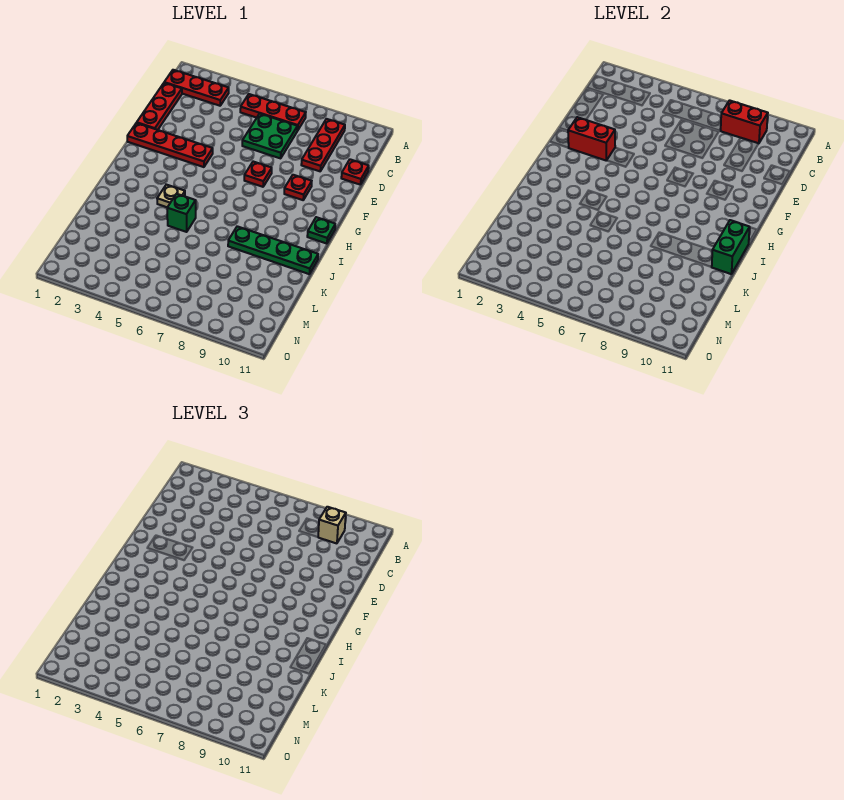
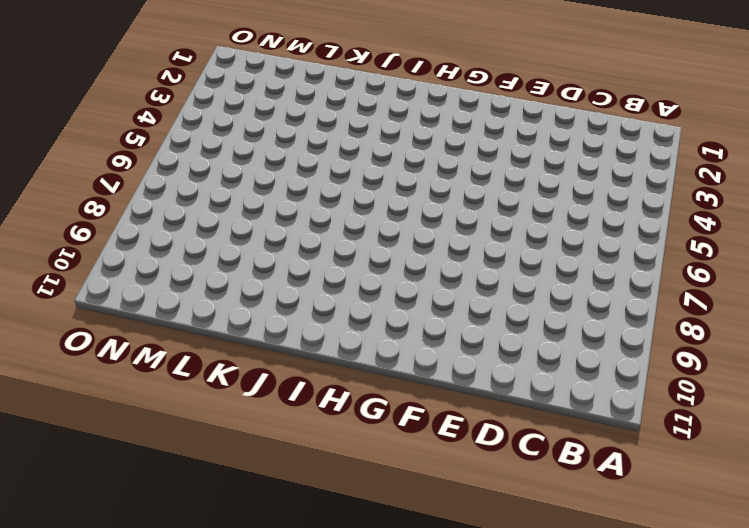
none -> red plate B1:B3 level 1
none -> red plate B5:B7 level 1
none -> red plate B9:D9 level 1

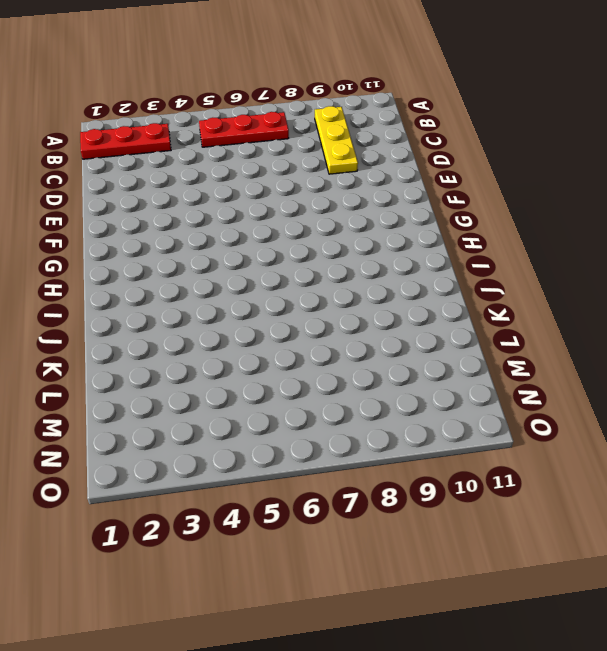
yellow plate B9:D9 level 1 -> red plate B9:D9 level 1
none -> red plate C1:E1 level 1
none -> green plate C6:D7 level 1
none -> red plate D11 level 1

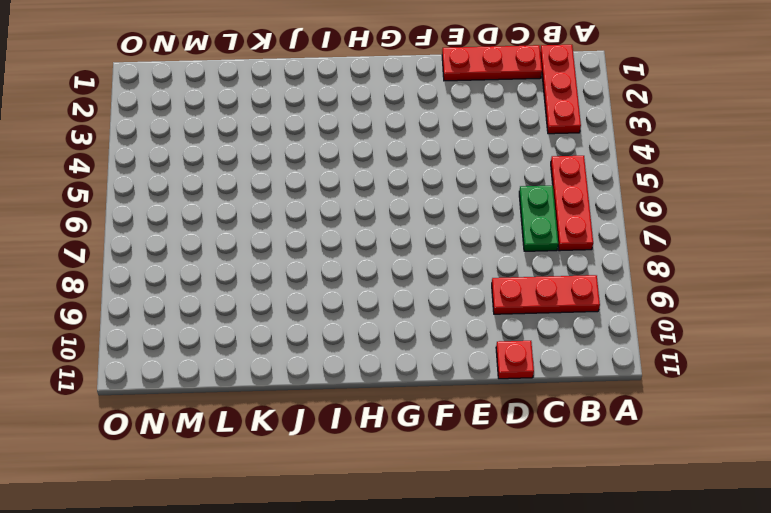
green plate C6:C7 level 1 -> green plate C6:D7 level 1
none -> red plate F1:F4 level 1
none -> red plate F7 level 1
none -> red plate F9 level 1

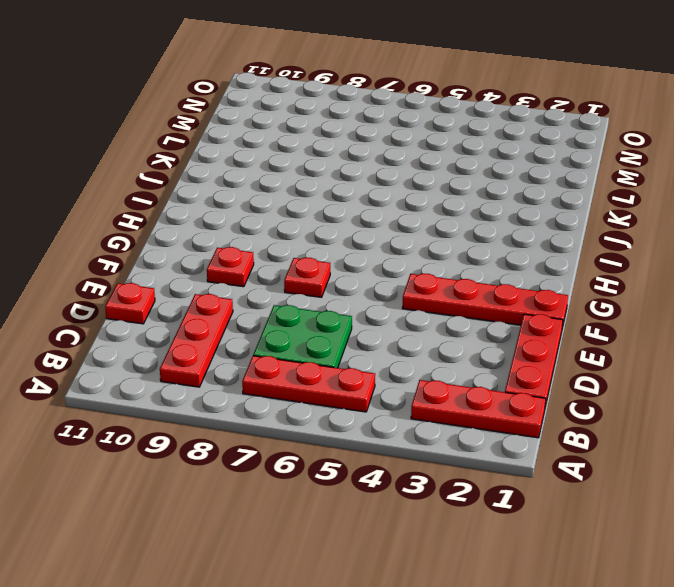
none -> green plate H11 level 1
none -> tan plate I4 level 1
none -> green brick J5 level 1

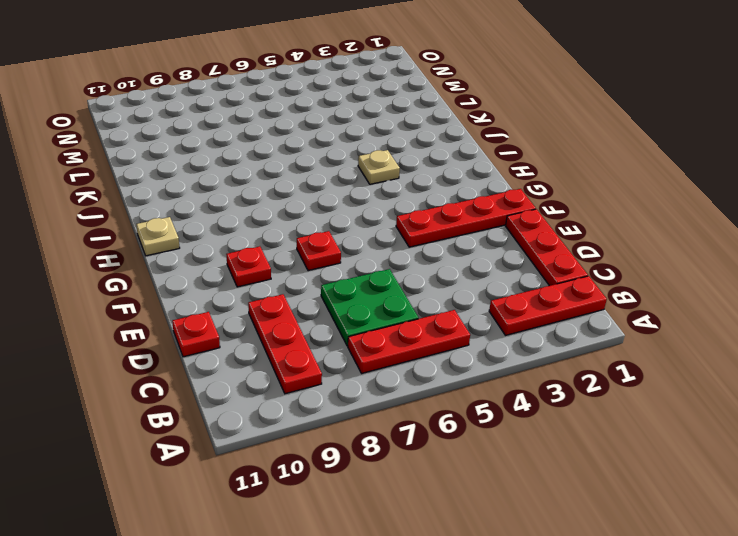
tan plate H11 level 1 -> green plate H11 level 1
none -> green brick J5 level 1
none -> green plate J8:J11 level 1
none -> red brick B8:B9 level 2

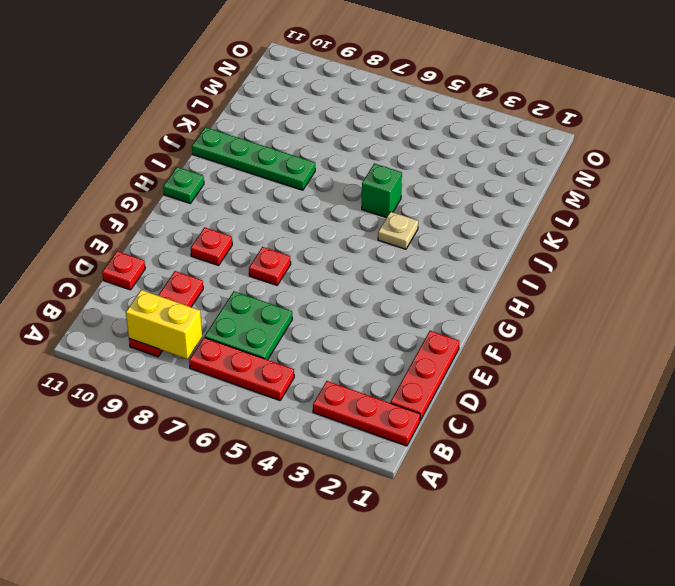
yellow brick B8:B9 level 2 -> red brick B8:B9 level 2
none -> red plate F1:F4 level 1
none -> red brick F2:F3 level 2
none -> green brick I11:J11 level 2

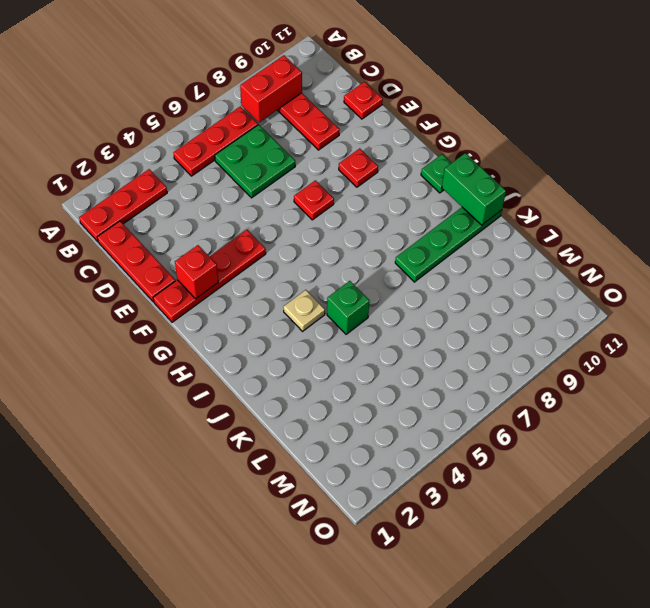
red brick F2 level 2 -> red brick F2:F3 level 2
none -> tan brick B9 level 3

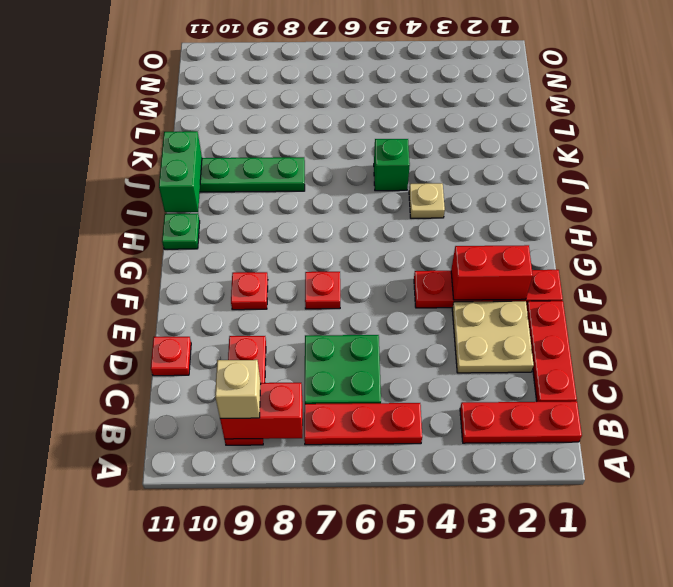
tan plate D2:E3 level 1 -> none

